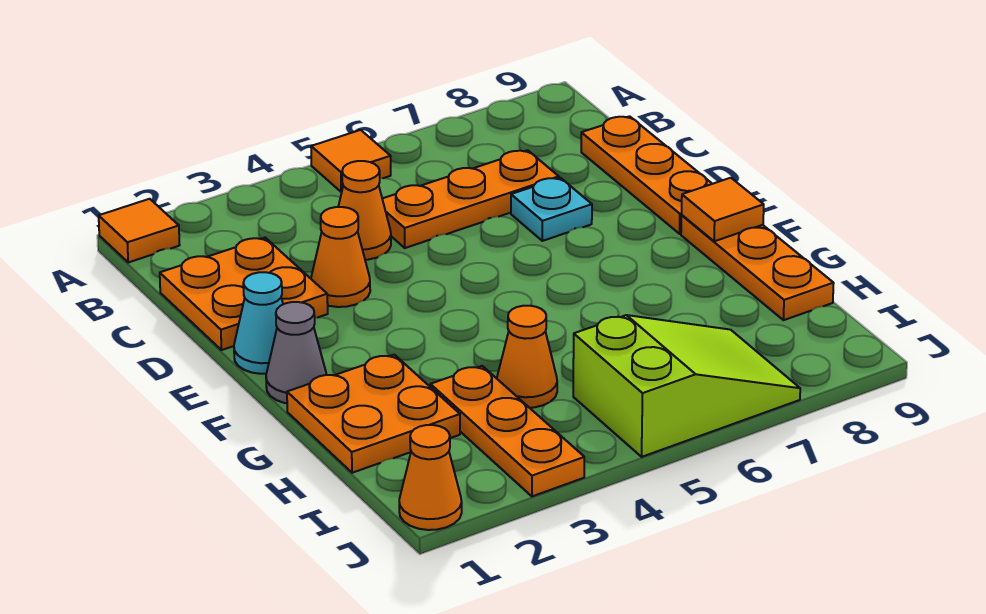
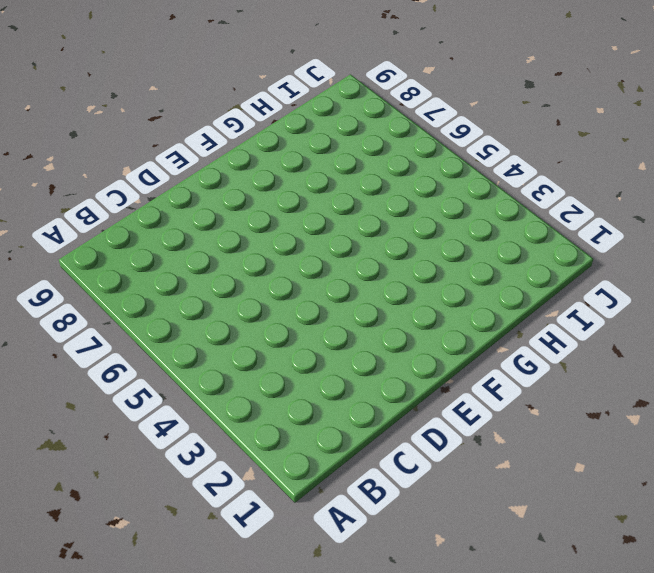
none -> orange tile A1 level 1
none -> orange tile A5 level 1
none -> orange plate C1:D2 level 1

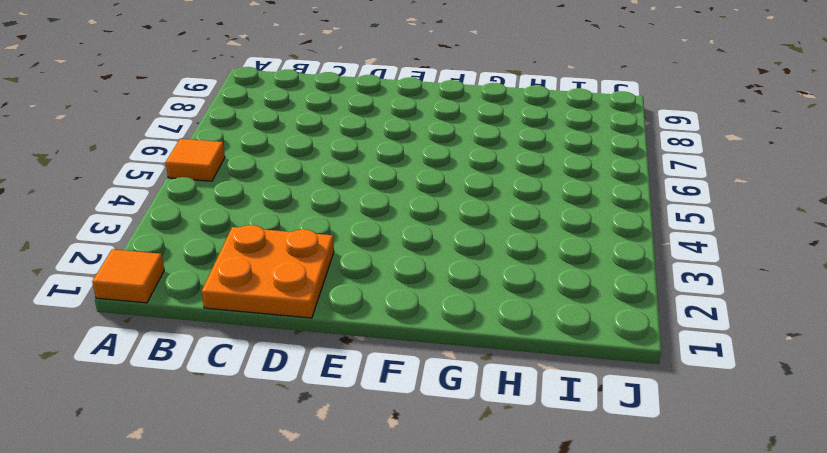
none -> orange cone C4 level 1
none -> orange plate C5:C7 level 1
none -> orange plate C9:E9 level 1

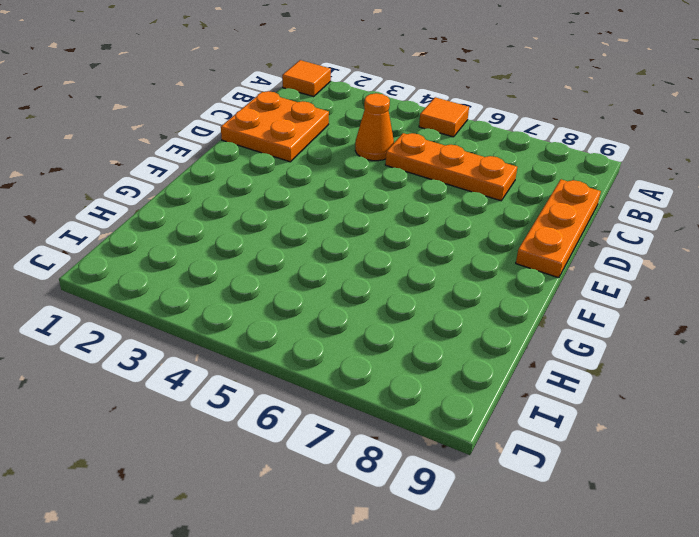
none -> orange cone D3 level 1
none -> cyan plate D7 level 1
none -> cyan cone E1 level 1

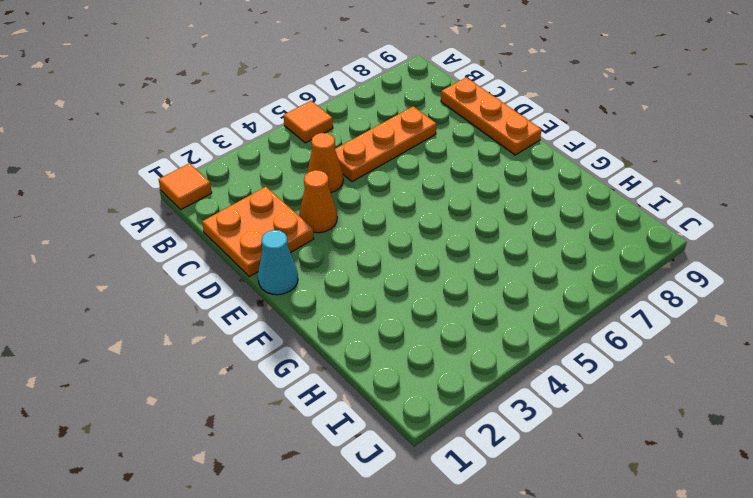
none -> cyan plate D7 level 1
none -> grey cone F1 level 1
none -> orange plate F9:H9 level 1

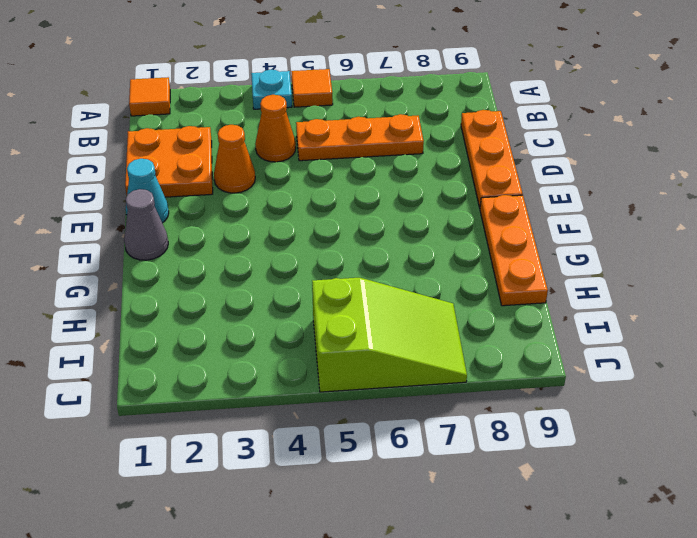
cyan plate A4 level 1 -> cyan plate D7 level 1
none -> orange plate G1:H2 level 1
none -> orange plate H3:J3 level 1
none -> orange cone H4 level 1

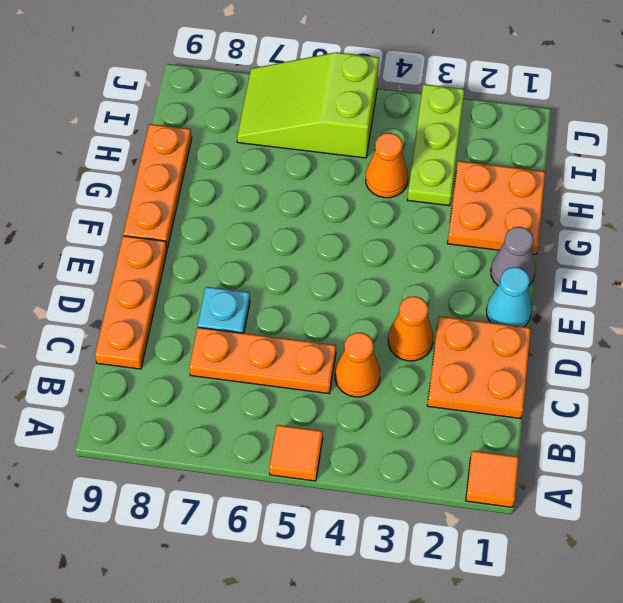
lime plate H3:J3 level 1 -> orange plate H3:J3 level 1
none -> orange cone J1 level 1
none -> orange tile F9 level 2

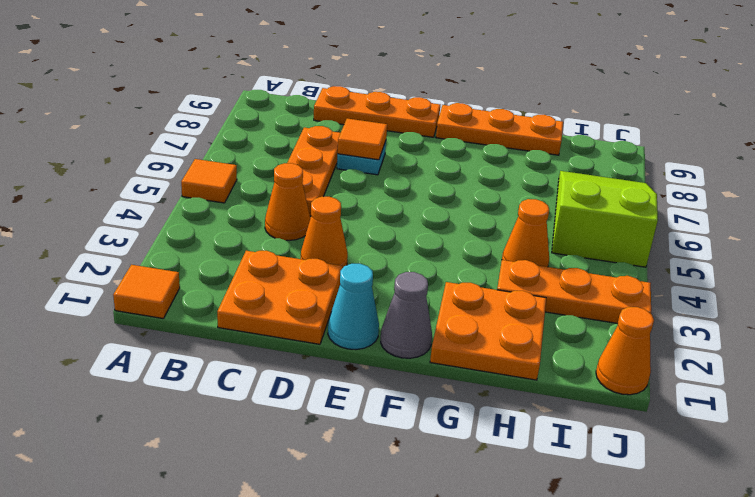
orange tile D7 level 2 -> orange tile F9 level 2

